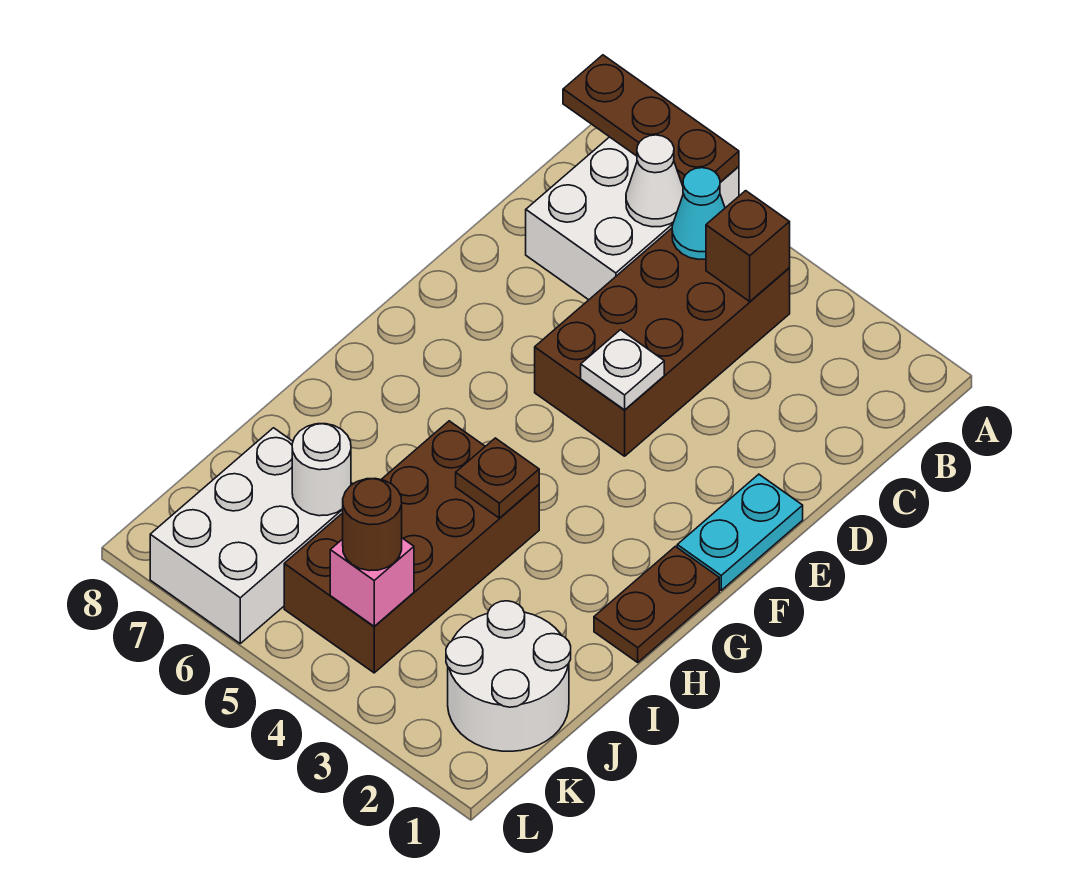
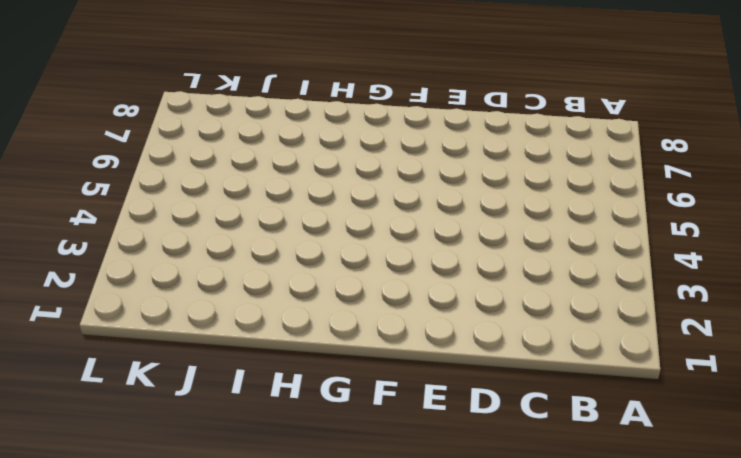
none -> white brick A6:C7 level 1
none -> brown brick B4:E5 level 1
none -> cyan plate E1:F1 level 1

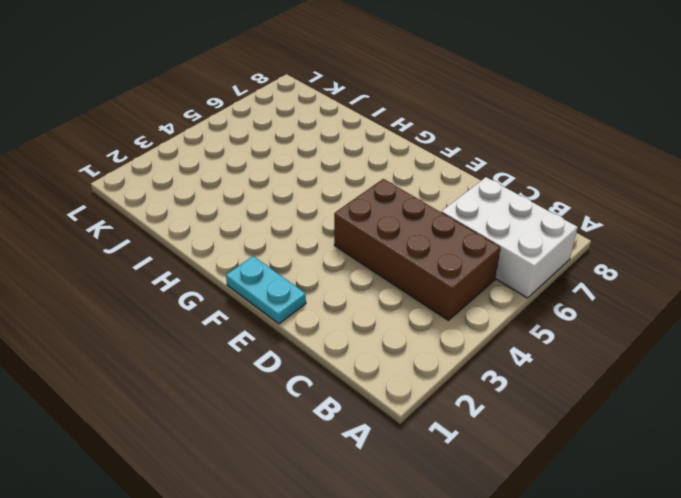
none -> brown plate G1:H1 level 1
none -> brown brick H4:K5 level 1
none -> white round brick J1:K2 level 1

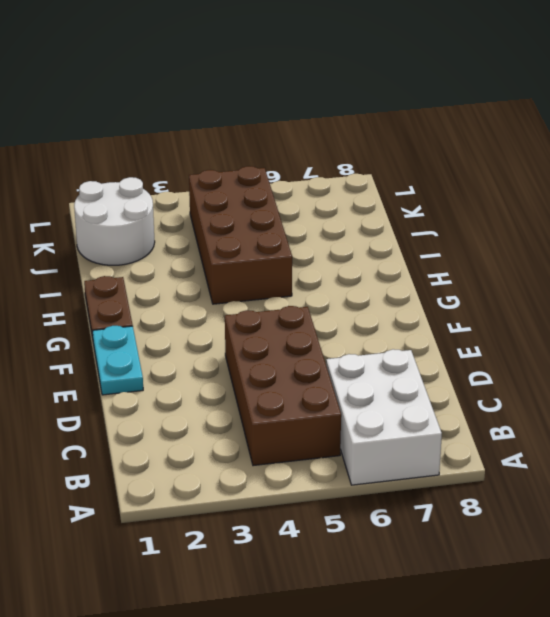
none -> white brick J6:L7 level 1
none -> brown plate A6:A8 level 2
none -> brown brick B4 level 2

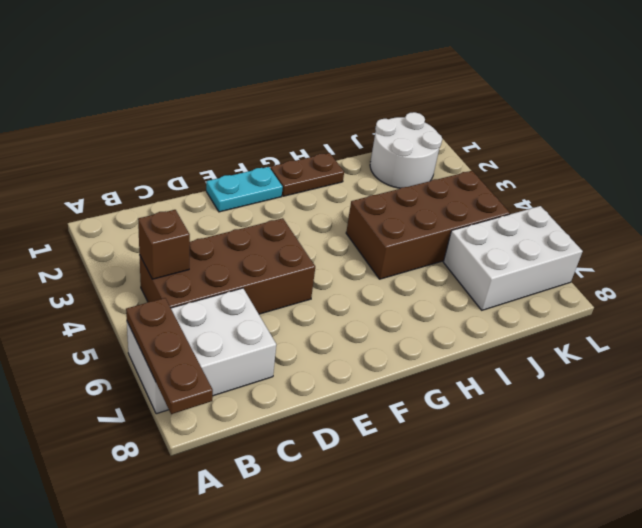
none -> cyan cone B5 level 2
none -> white cone B6 level 2
none -> white plate E4 level 2

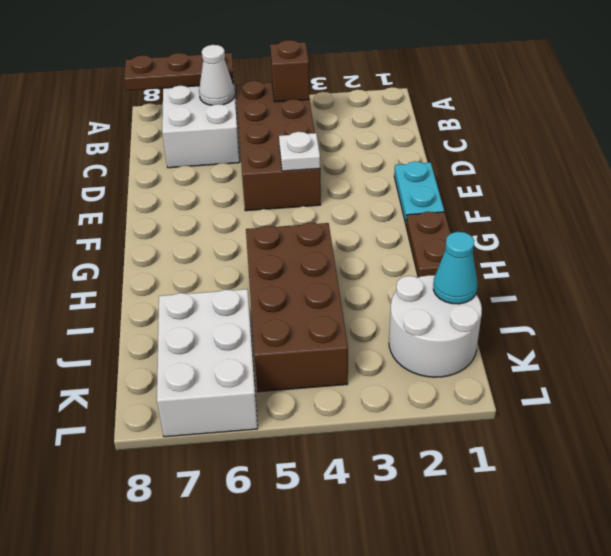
cyan cone J1 level 2 -> cyan cone B5 level 2
none -> brown plate H4 level 2
none -> white round brick J6 level 2
none -> pink brick K4 level 2

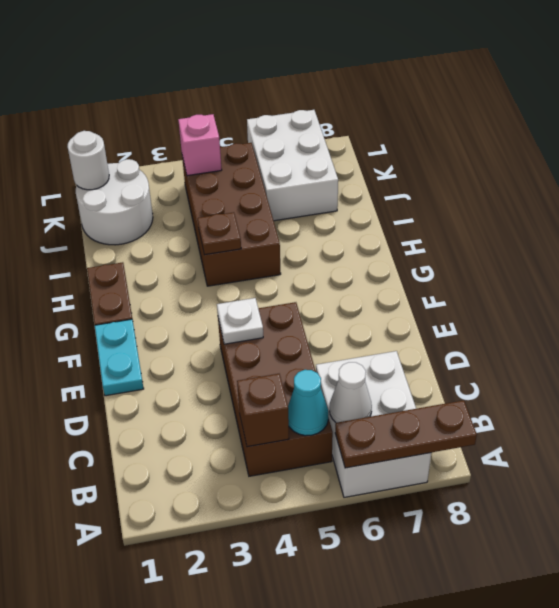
white round brick K1 level 2 -> white round brick J6 level 2
none -> brown round brick K4 level 3

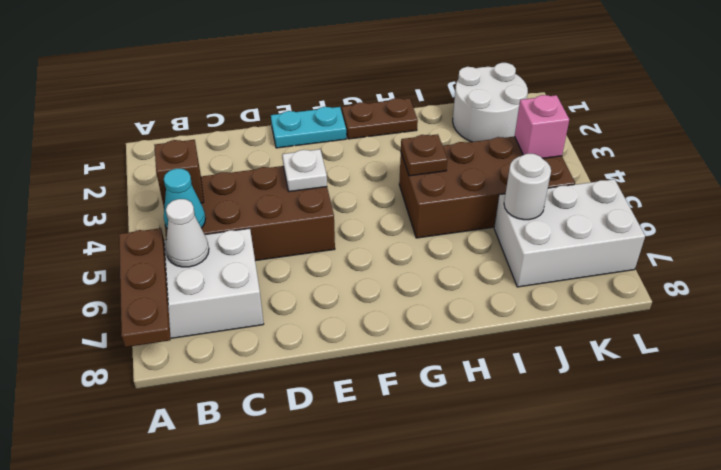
none -> brown round brick K4 level 3

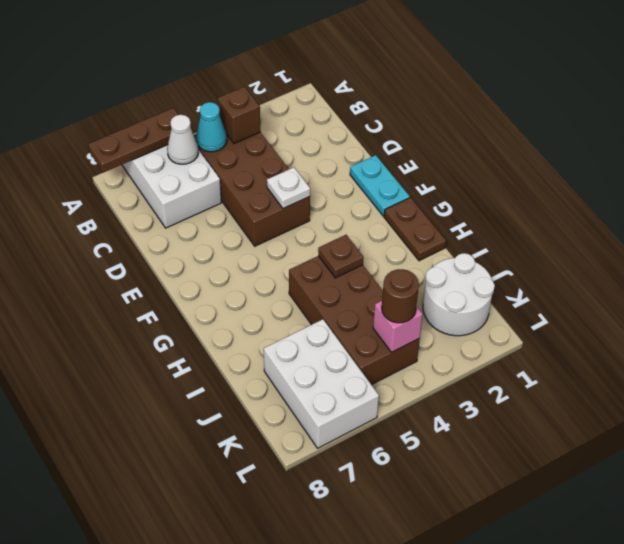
none -> white round brick J6 level 2

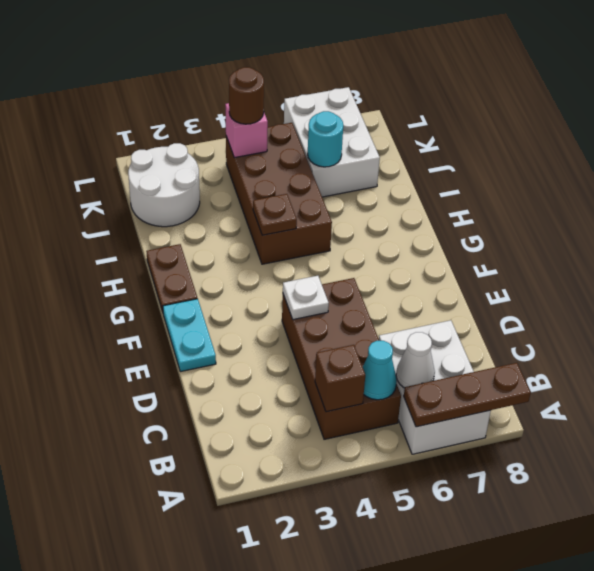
cyan round brick J6 level 2 -> white round brick J6 level 2

